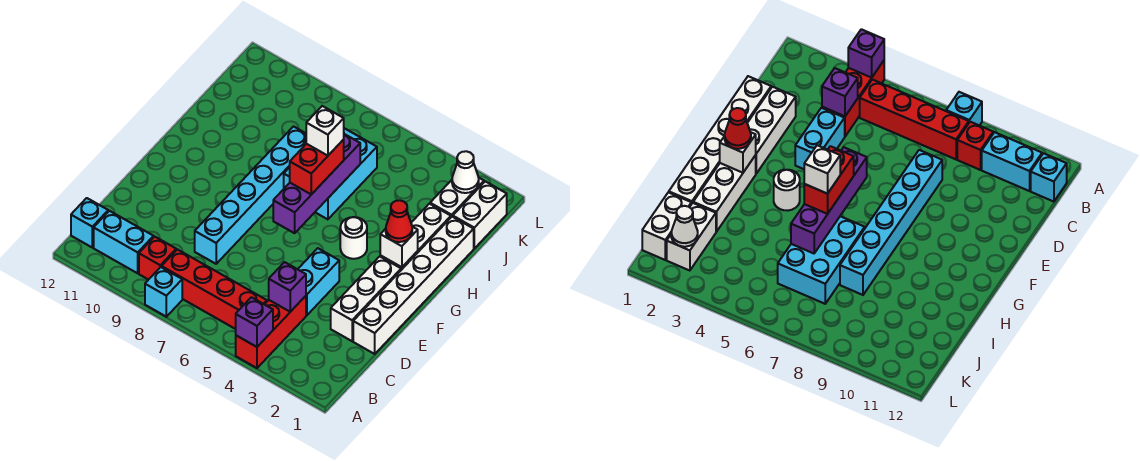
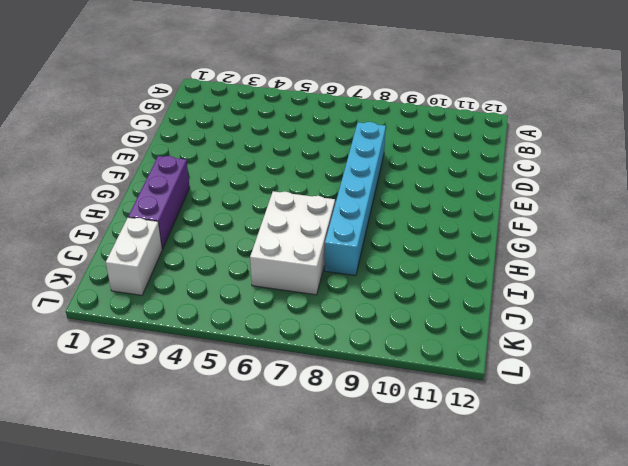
purple brick G2:I2 level 1 -> white brick G2:I2 level 1
white brick H6:J7 level 1 -> cyan brick H6:J7 level 1
none -> red brick A4:C4 level 1
none -> cyan brick A8 level 1
none -> red brick B5:B8 level 1

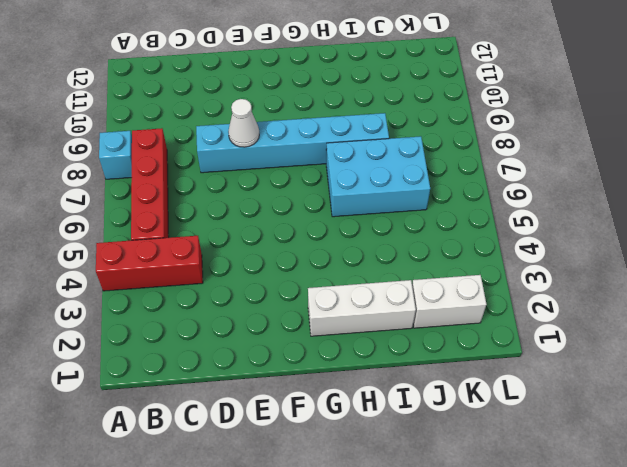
white cone E8 level 2 -> white cone K2 level 2
none -> red brick B9 level 1
none -> cyan brick B10:B11 level 1
none -> cyan brick B12 level 1

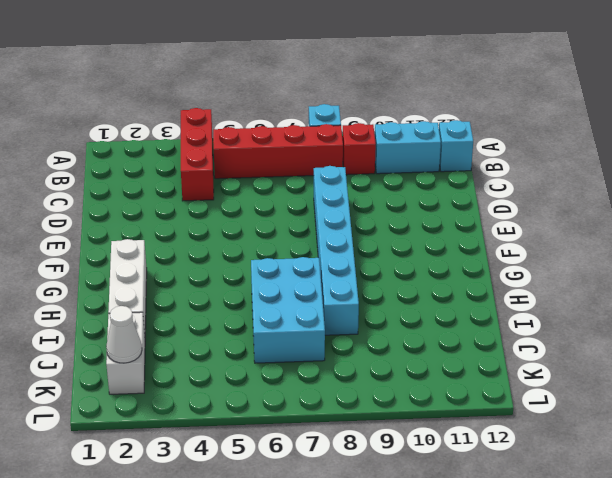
none -> white brick D1:I1 level 1
none -> white brick D2:F2 level 1
none -> cyan brick D4:E4 level 1

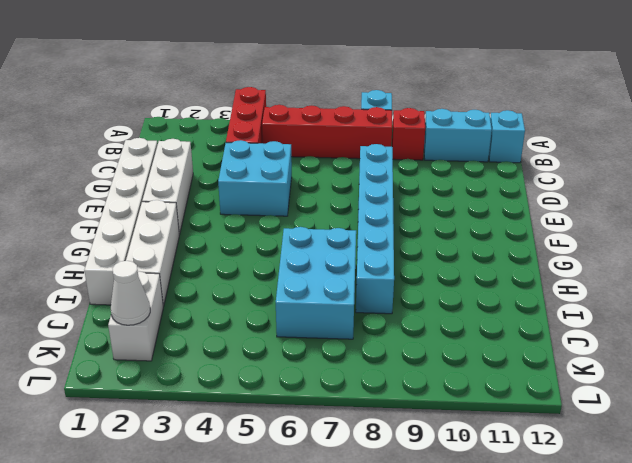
cyan brick D4:E5 level 1 -> cyan brick D4:E4 level 1
none -> white round brick G4 level 1
none -> white brick J1:K1 level 1
none -> purple brick A4 level 2

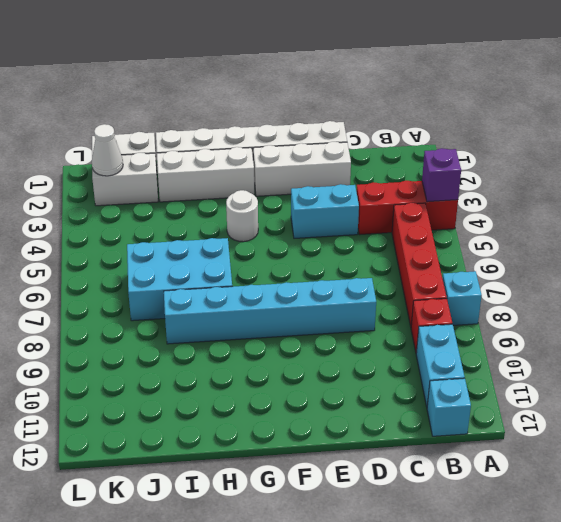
none -> purple brick C4 level 2
none -> purple brick F6:I6 level 2
none -> white brick G2 level 2

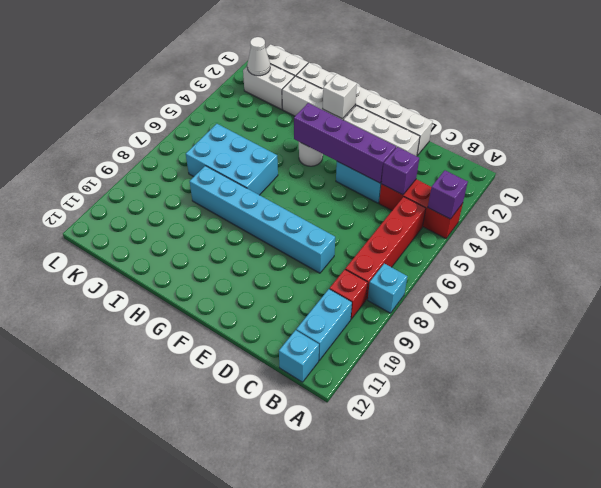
purple brick D4:G4 level 2 -> purple brick F6:I6 level 2
none -> red cone G2 level 3
none -> red brick G6:H6 level 3
none -> white brick H6 level 4

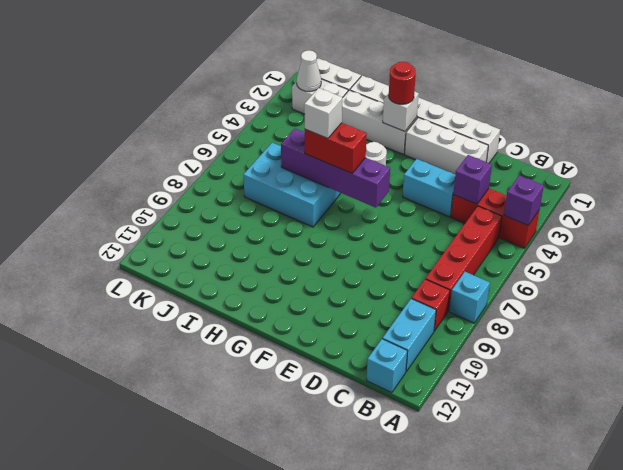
red round brick G2 level 3 -> red cone G2 level 3
none -> cyan brick D8:I8 level 1

